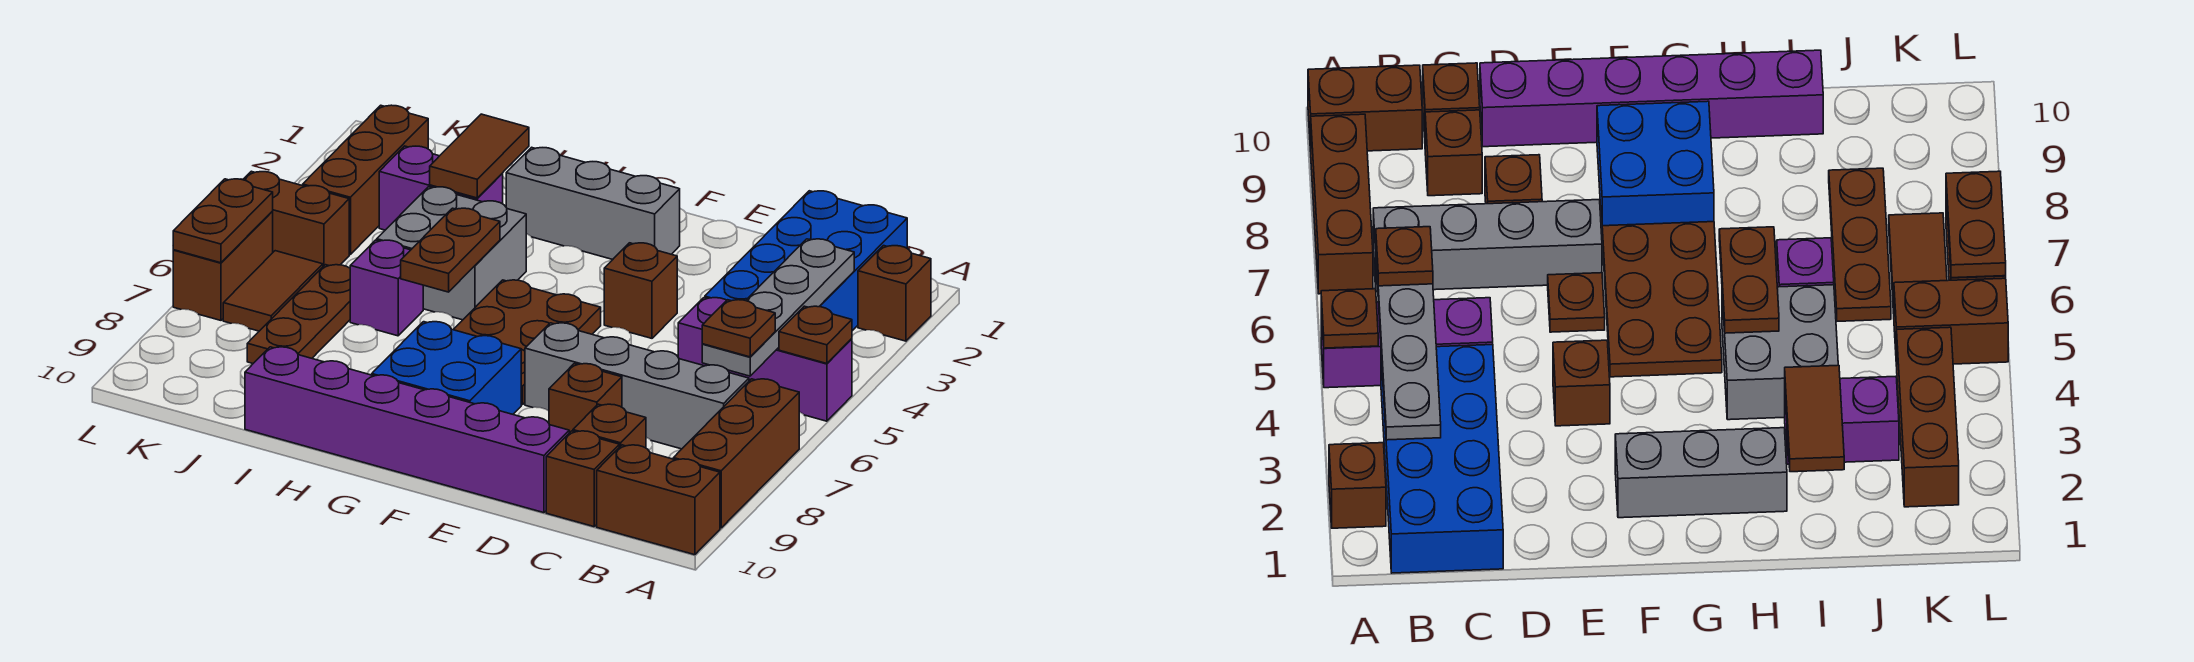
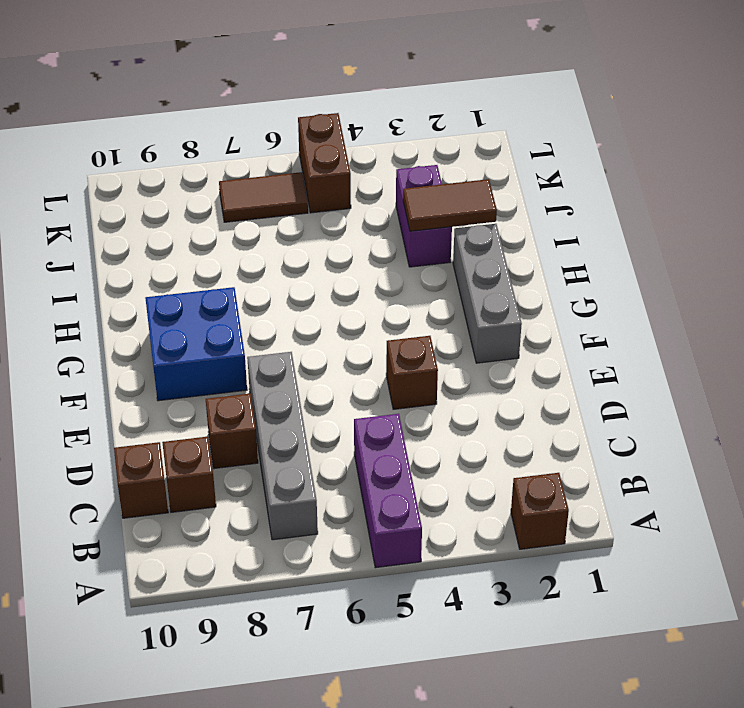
none -> brown brick A7:A9 level 1
none -> brown brick A10:B10 level 1
none -> blue brick B1:C4 level 1

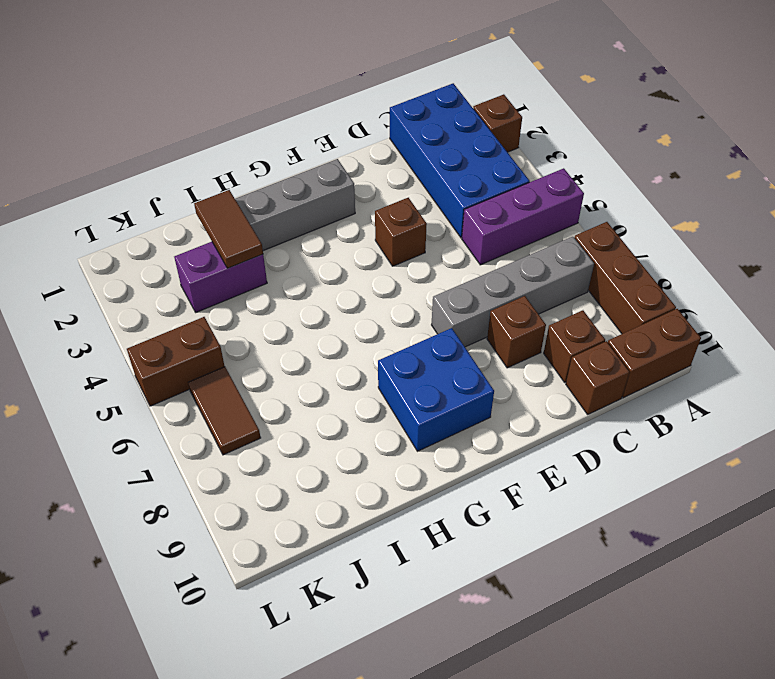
none -> purple brick D10:I10 level 1
none -> brown plate E6 level 1
none -> brown plate F5:G7 level 1

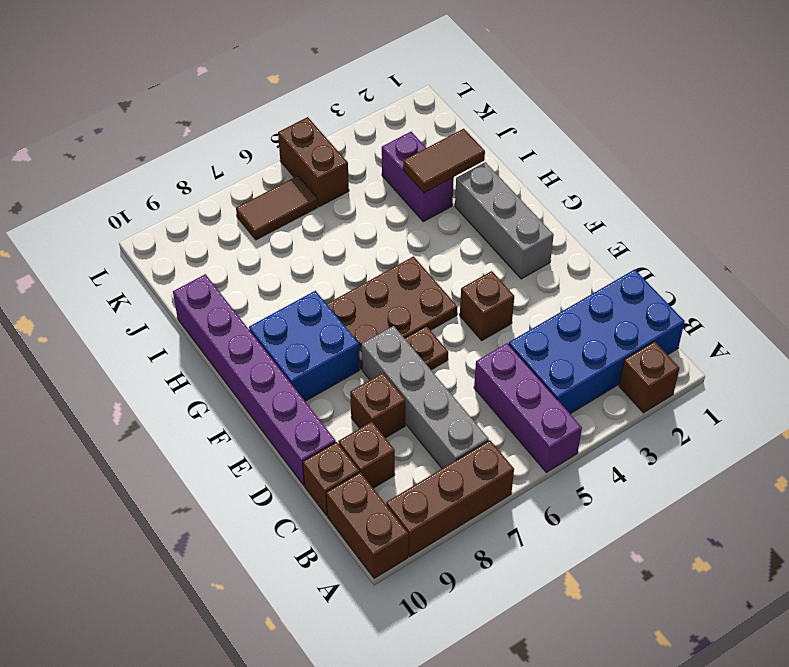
none -> grey brick H4:I5 level 1
none -> purple brick I6 level 1
none -> brown plate J6:J8 level 1

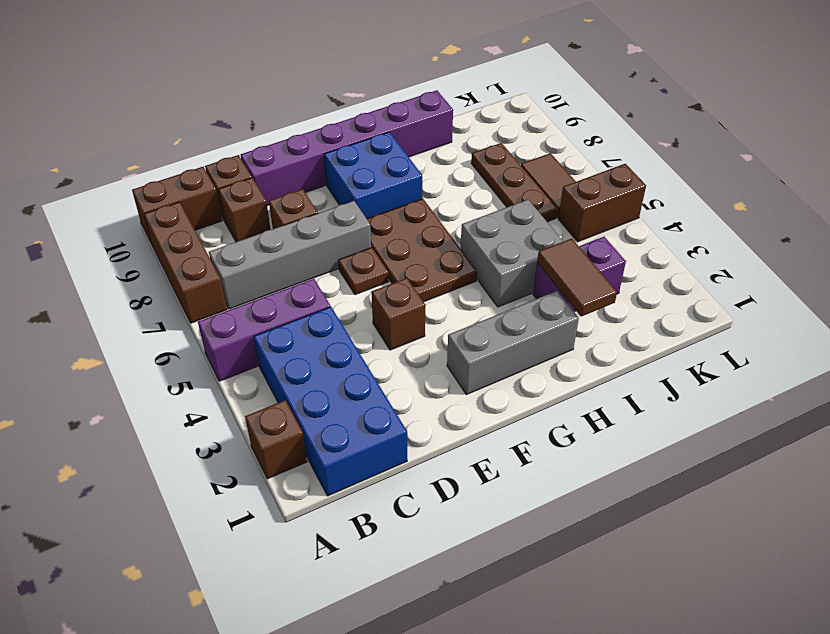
none -> purple brick I6 level 1
none -> brown brick K2:K4 level 1
none -> brown brick L6:L7 level 1

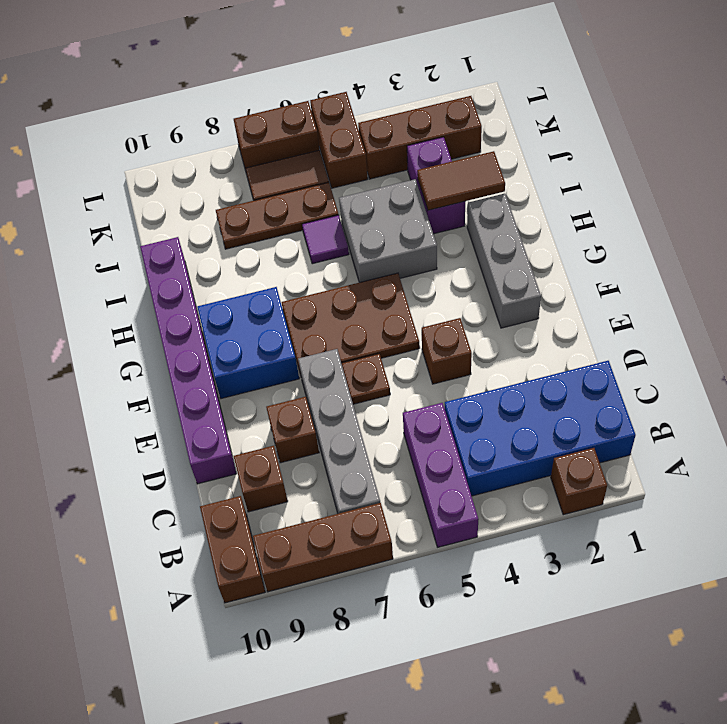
purple tile I6 level 1 -> purple brick I6 level 1
none -> brown brick C10 level 1
none -> brown plate A5 level 2
none -> grey plate B3:B6 level 2

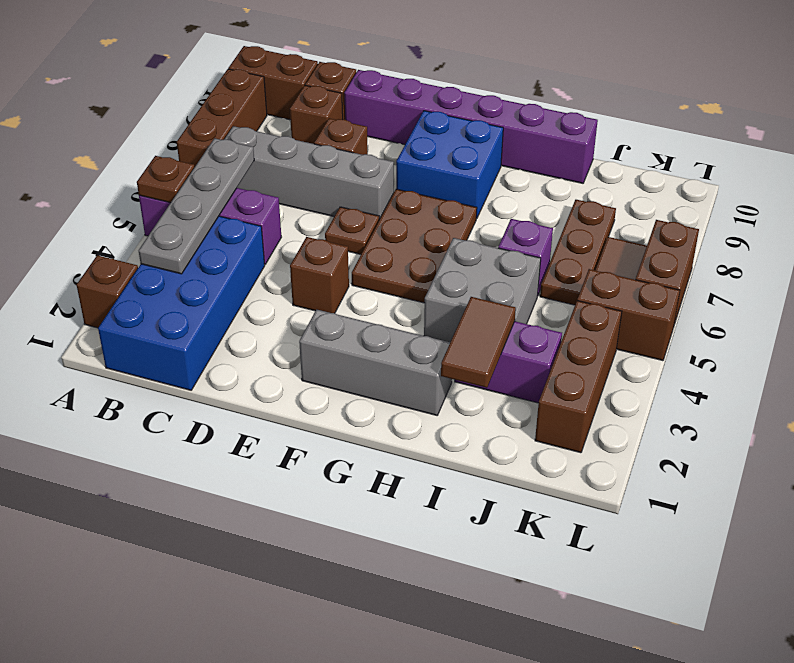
none -> brown plate H5:H6 level 2
none -> brown plate L6:L7 level 2
none -> brown plate B6 level 3

